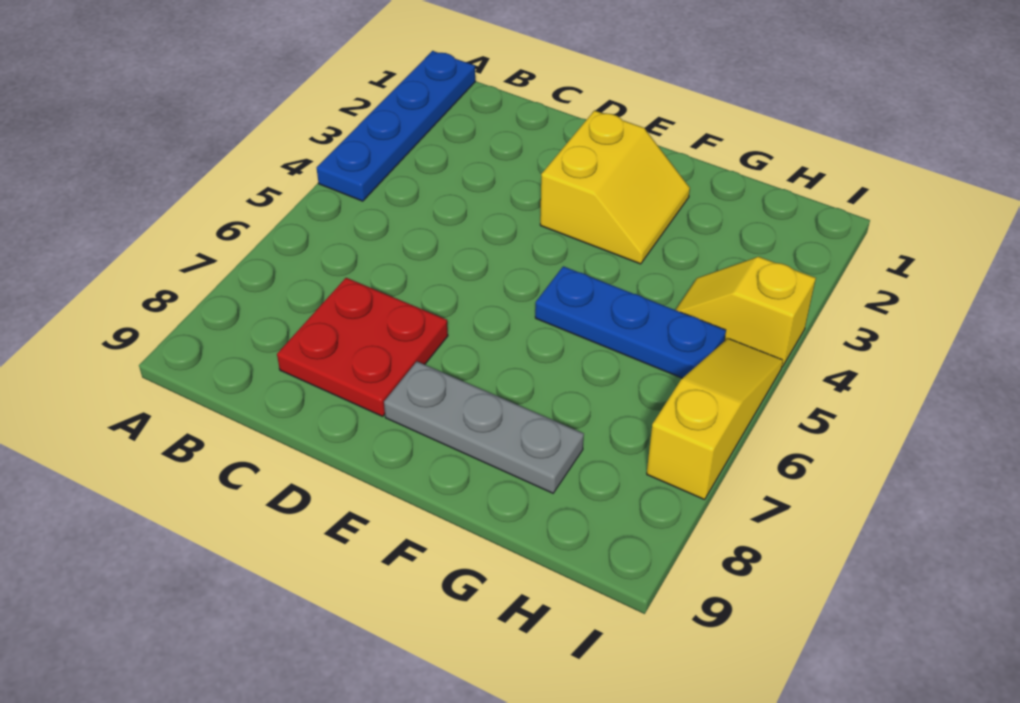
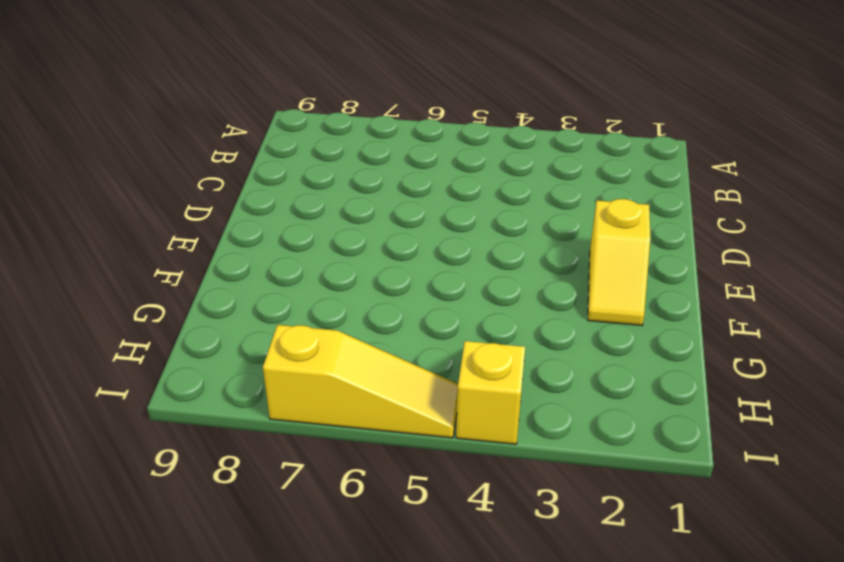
yellow slope E2:F2 level 1 top E -> yellow slope E2:F3 level 1 top E
none -> blue plate A1:A4 level 1
none -> red plate C7:D8 level 1

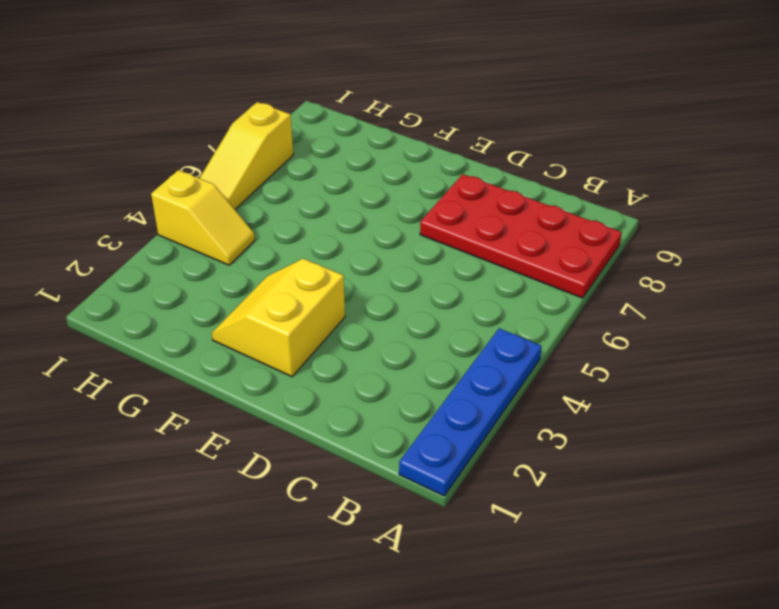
red plate A7:D8 level 1 -> red plate C7:D8 level 1
none -> grey plate E8:G8 level 1
none -> blue plate F5:H5 level 1

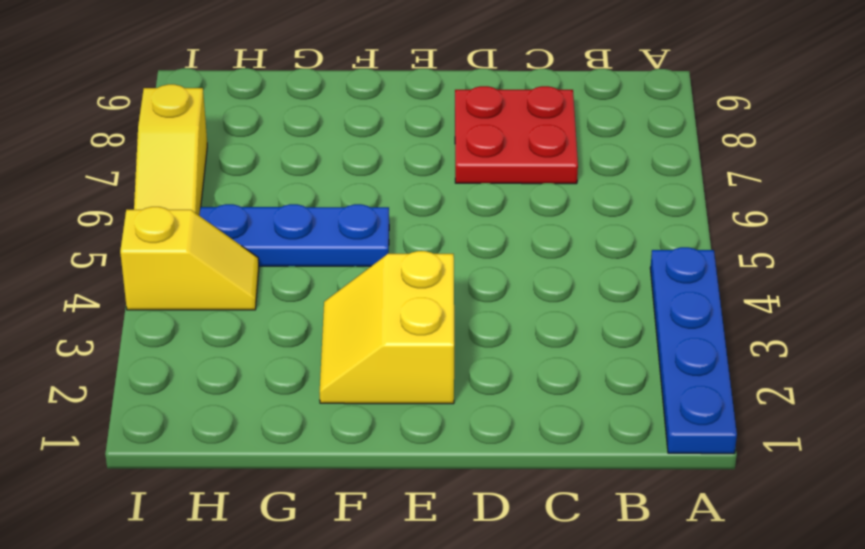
none -> grey plate E8:G8 level 1

